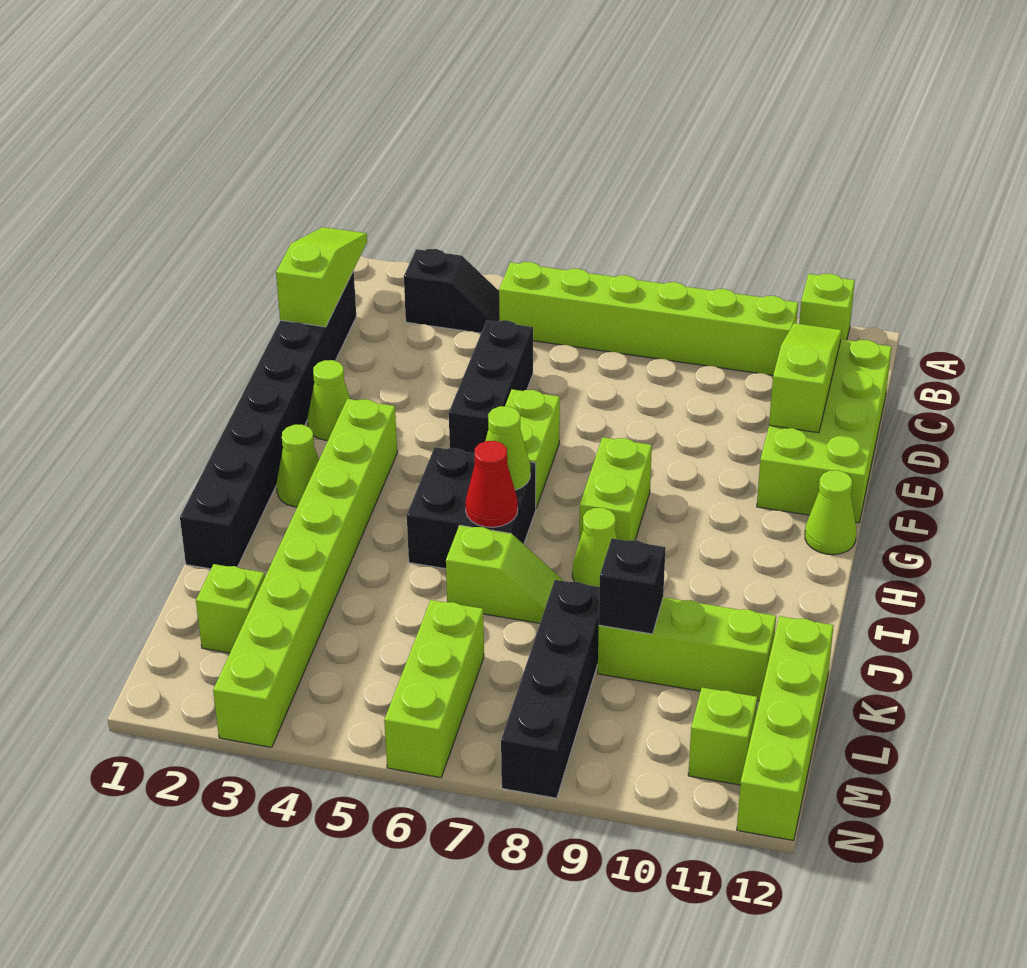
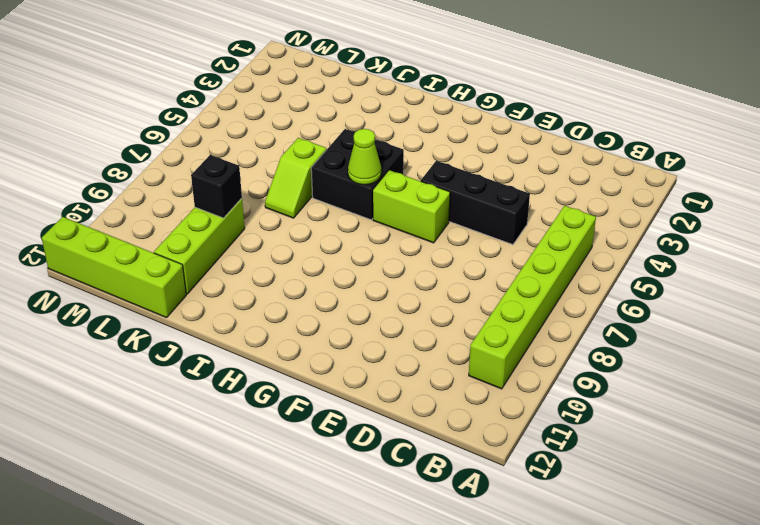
none -> lime brick A11 level 1
none -> black slope B3:B4 level 1 top 3
none -> black brick C1:J1 level 1

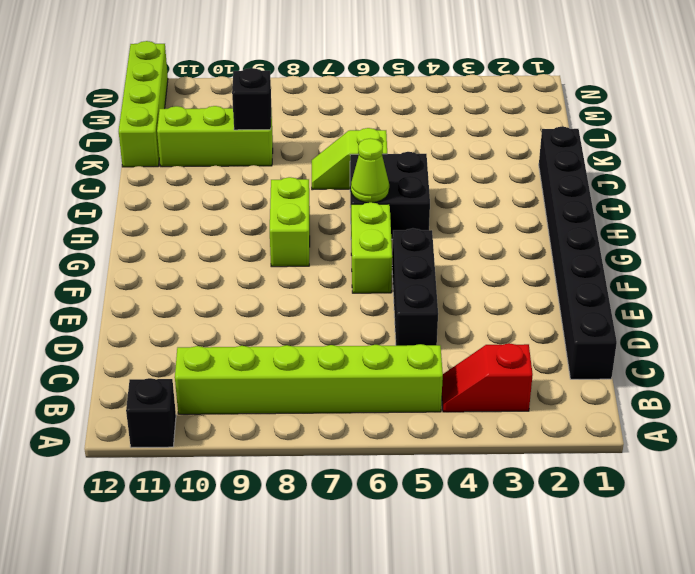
black brick A11 level 1 -> lime brick A11 level 1
red slope B3:B4 level 1 top 3 -> black slope B3:B4 level 1 top 3
none -> lime brick C11:F12 level 1
none -> lime cone F2 level 1
none -> lime brick G3:N3 level 1

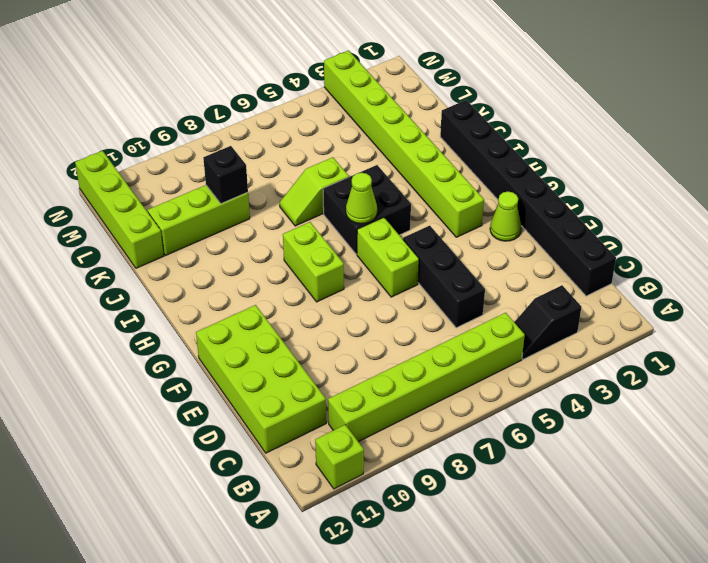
none -> lime cone G12 level 1
none -> lime cone H2 level 1
none -> lime cone I8 level 1

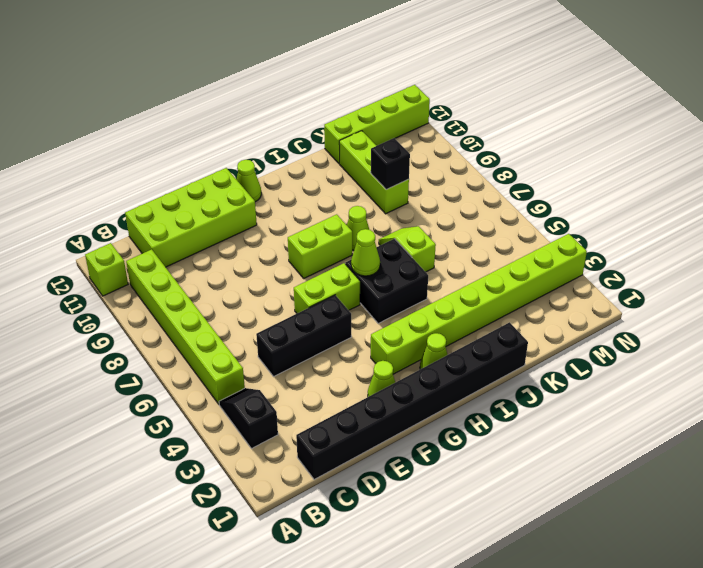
none -> black brick K8:N8 level 1
none -> lime brick L2 level 1
none -> lime brick L6:N6 level 1

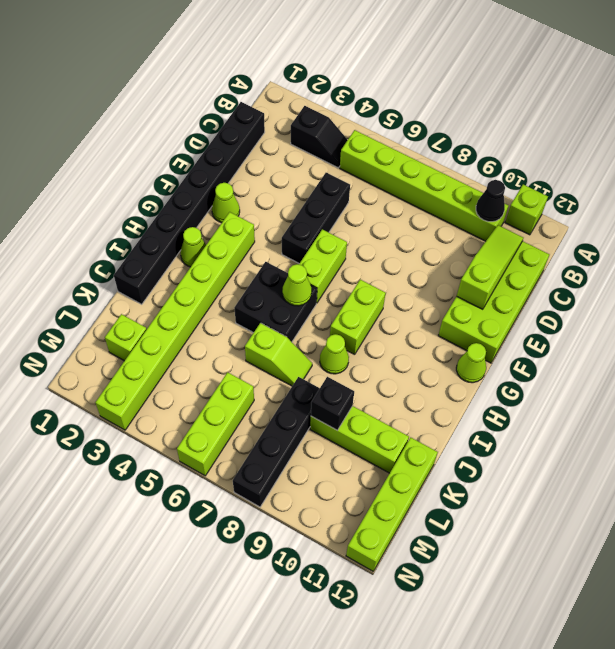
black cone B10 level 2 -> none
none -> lime brick M11 level 1
none -> lime slope B1:D1 level 2 top D
none -> red cone I6 level 2

